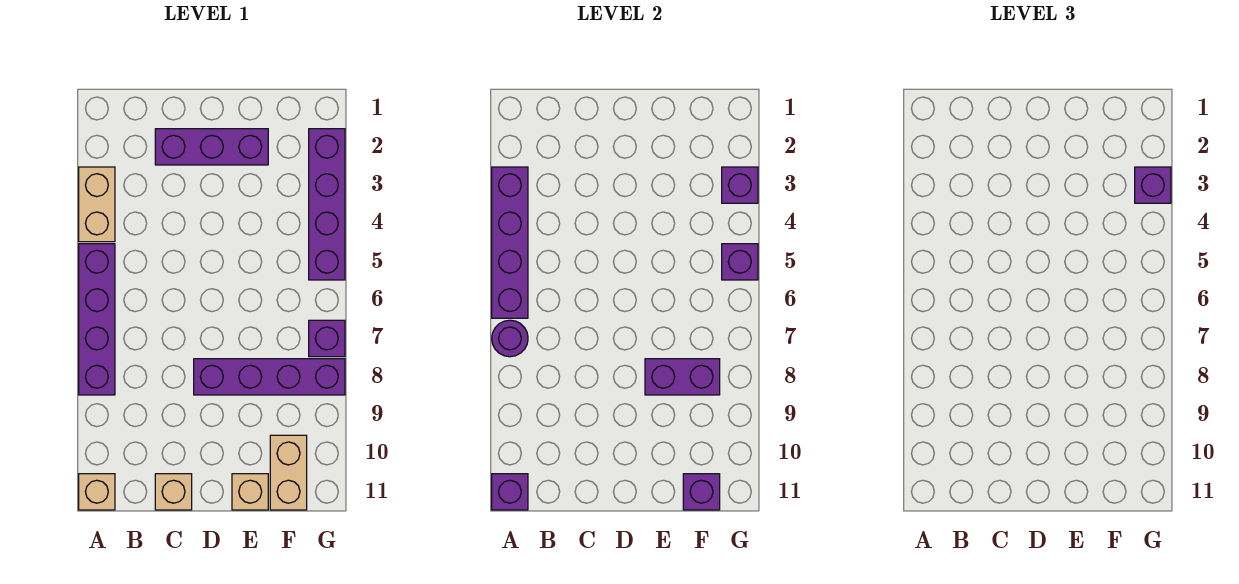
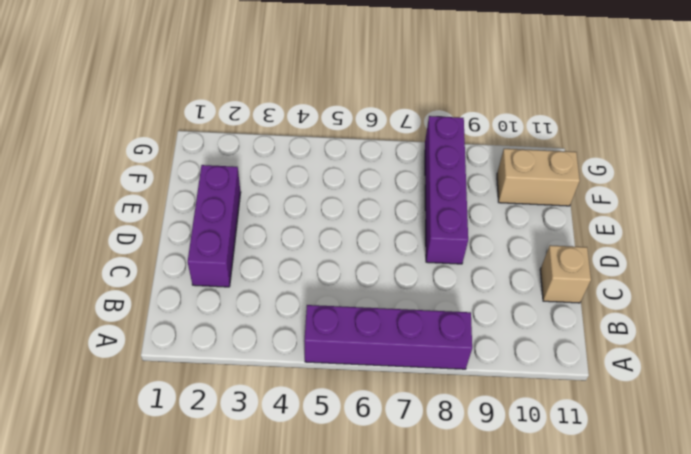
none -> tan brick A3:A4 level 1
none -> tan brick A11 level 1
none -> tan brick E11 level 1

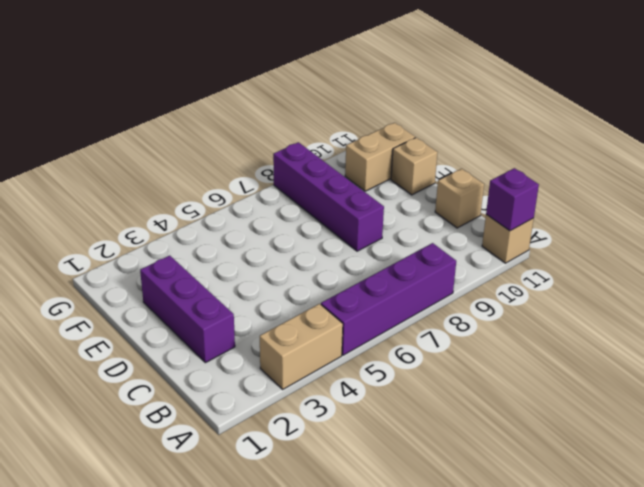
none -> purple brick G2:G5 level 1
none -> purple brick G7 level 1
none -> purple brick A3:A6 level 2

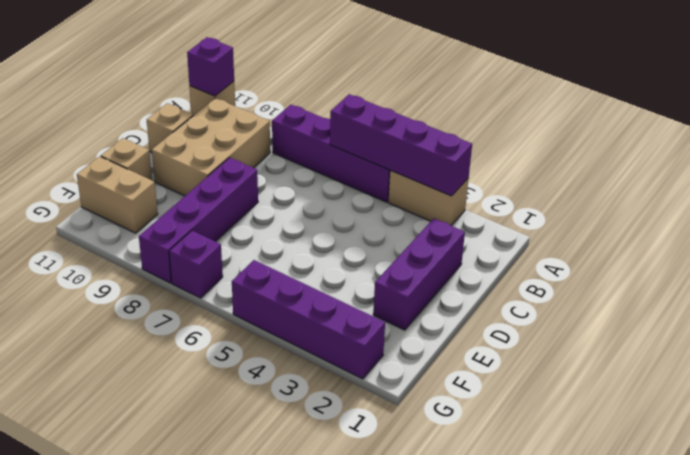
tan brick B9:D10 level 1 -> none
none -> purple round brick A7 level 2
none -> purple brick E8:F8 level 2
none -> purple brick F11 level 2

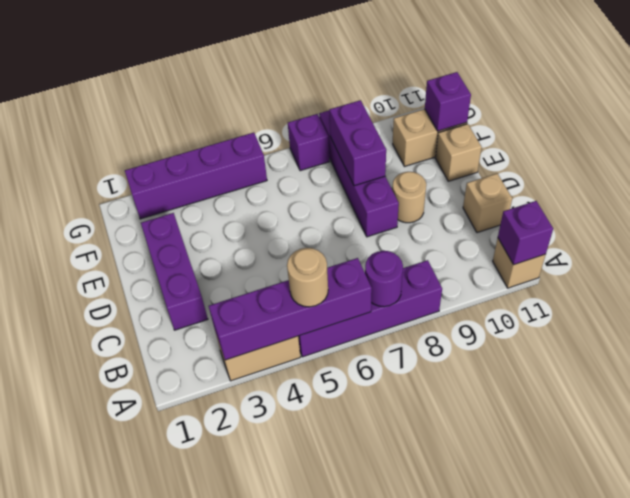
tan round brick A5 level 3 -> none
tan round brick D9 level 1 -> none
none -> purple brick G3 level 2
none -> purple brick G5 level 2
none -> purple brick G3 level 3

